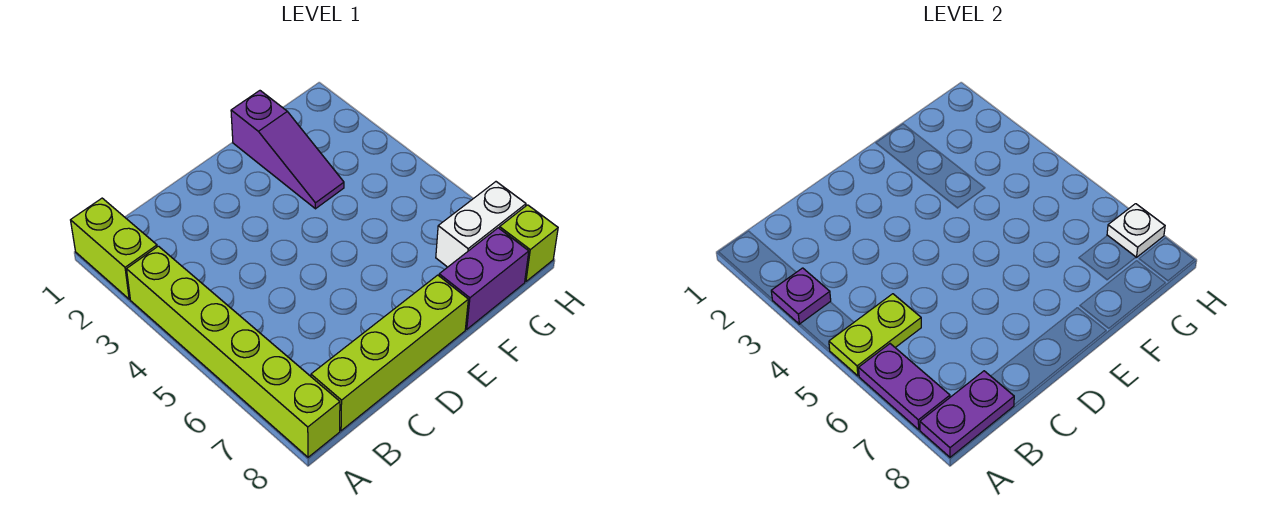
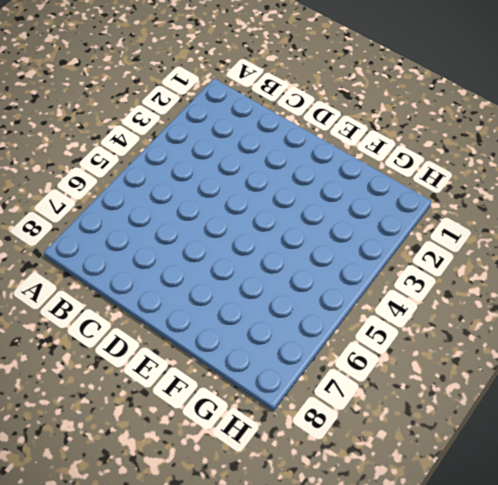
none -> lime brick A1:A2 level 1
none -> lime brick A3:A8 level 1
none -> lime brick B8:E8 level 1

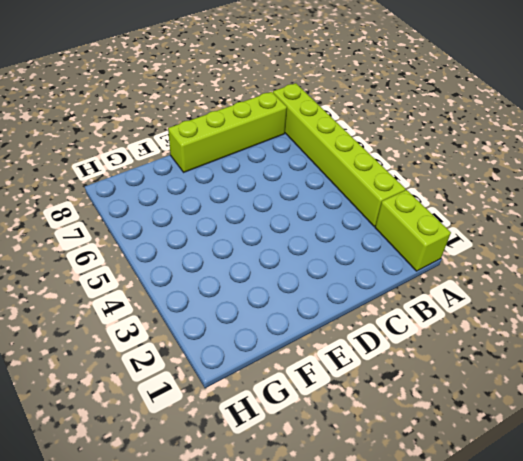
none -> purple slope F1:F3 level 1 top 1
none -> purple brick F8:G8 level 1
none -> white brick G7:H7 level 1

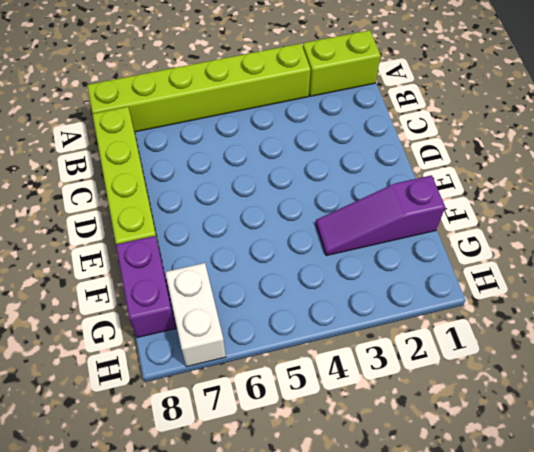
none -> lime brick H8 level 1
none -> purple plate A3 level 2
none -> lime plate A5:B5 level 2

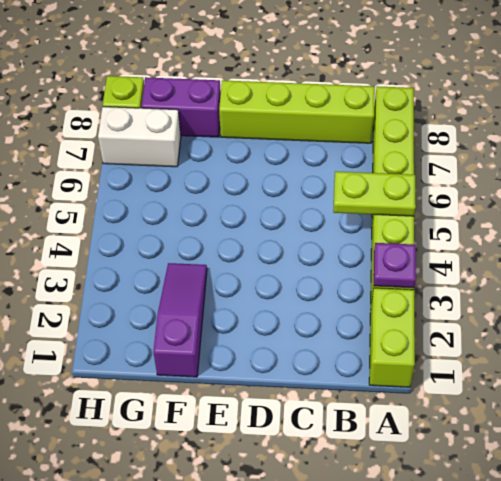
none -> purple plate A6:A7 level 2
none -> purple plate A8:B8 level 2
none -> white plate H7 level 2

